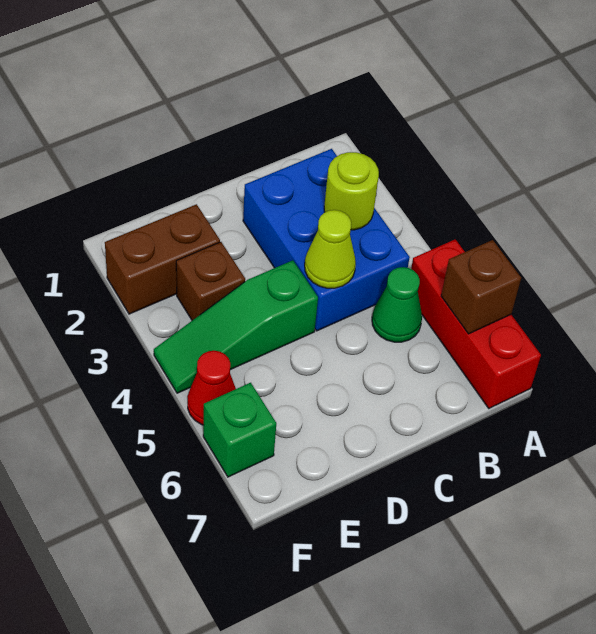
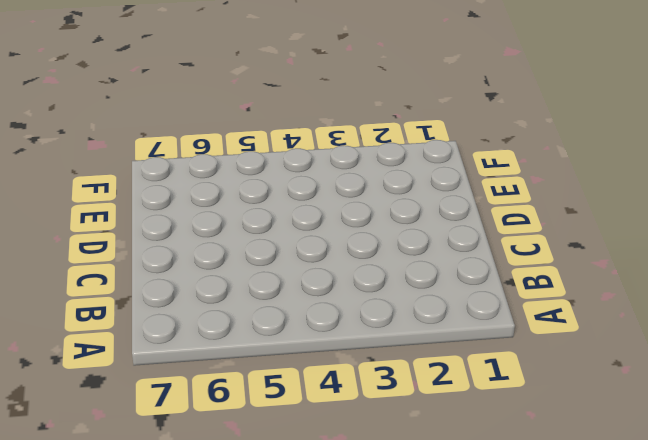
none -> red brick A5:A7 level 1
none -> blue brick B2:C4 level 1

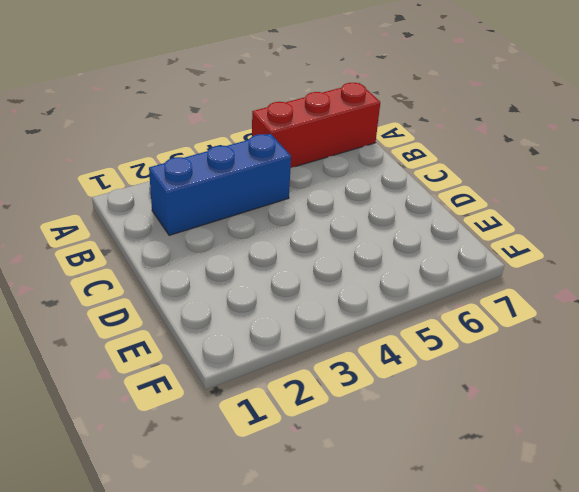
blue brick B2:B4 level 1 -> blue brick B2:C4 level 1
none -> green cone B5 level 1
none -> green slope D4:F4 level 1 top D

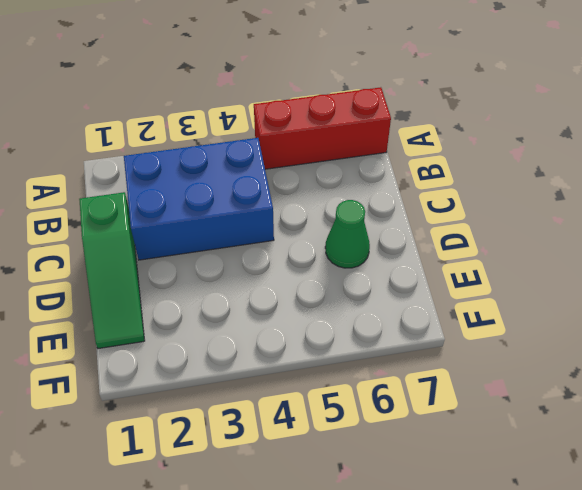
green slope C1:E1 level 1 top C -> green slope D4:F4 level 1 top D
green cone D6 level 1 -> green cone B5 level 1
none -> brown brick E2:F2 level 1
none -> brown brick E3 level 1

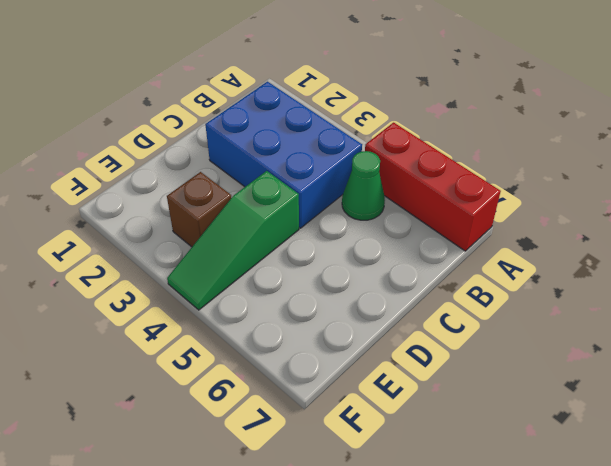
none -> brown brick E2:F2 level 1
none -> red cone F5 level 1

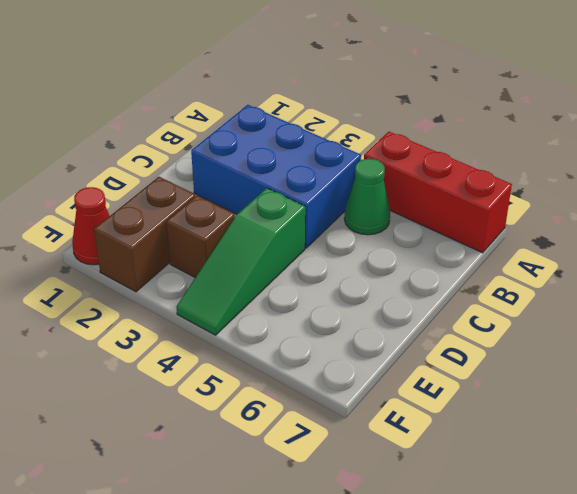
red cone F1 level 1 -> red cone F5 level 1
none -> green brick F6 level 1
none -> brown brick A6 level 2

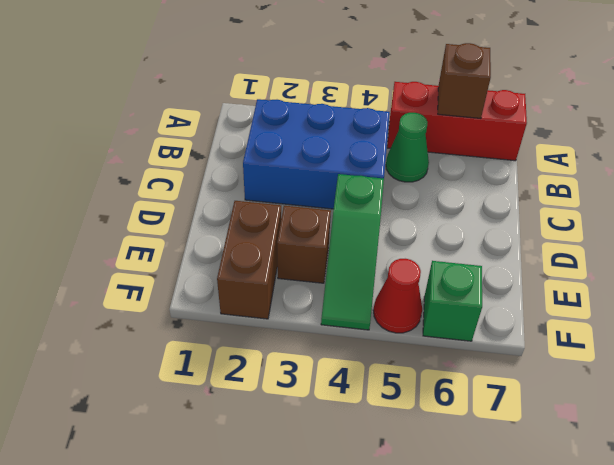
none -> lime round brick B3 level 2
none -> lime cone C4 level 2

